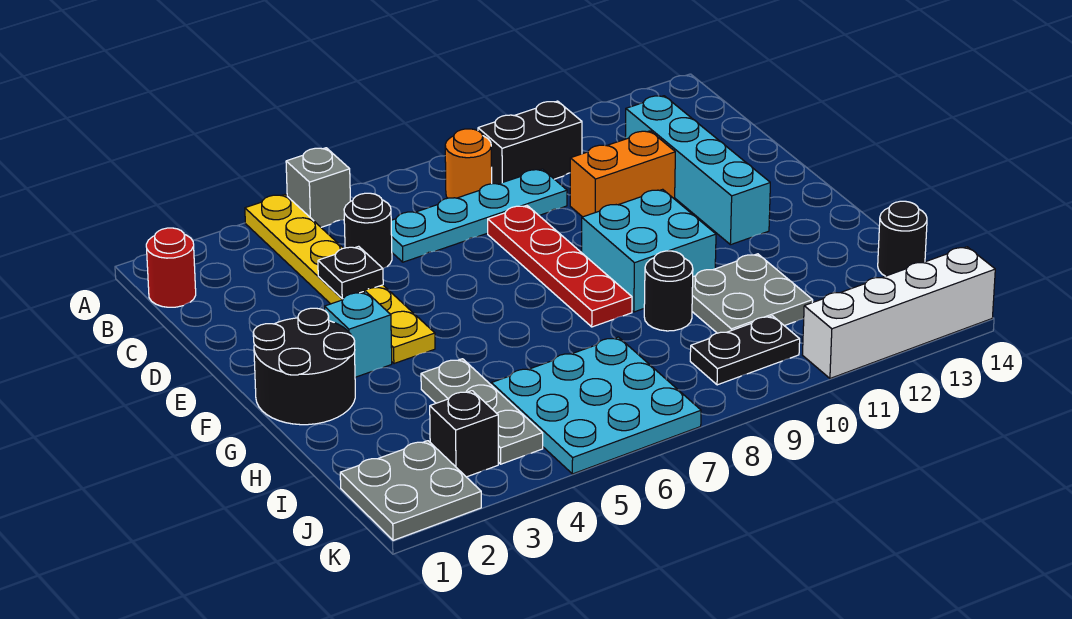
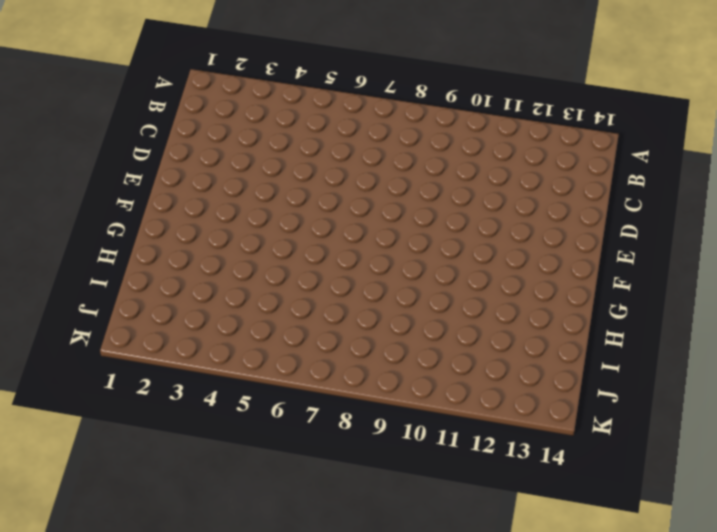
none -> yellow plate A4:F4 level 1
none -> grey brick A5 level 1
none -> red round brick B1 level 1

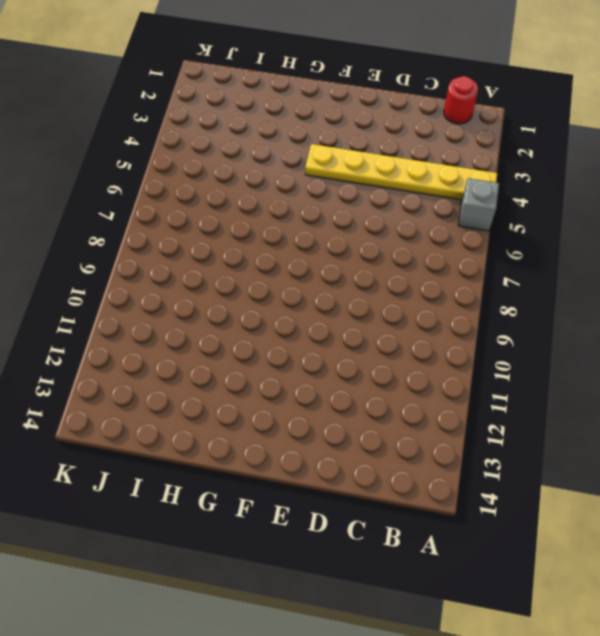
none -> orange round brick B8 level 1
none -> black brick B9:B10 level 1
none -> black round brick C5 level 1

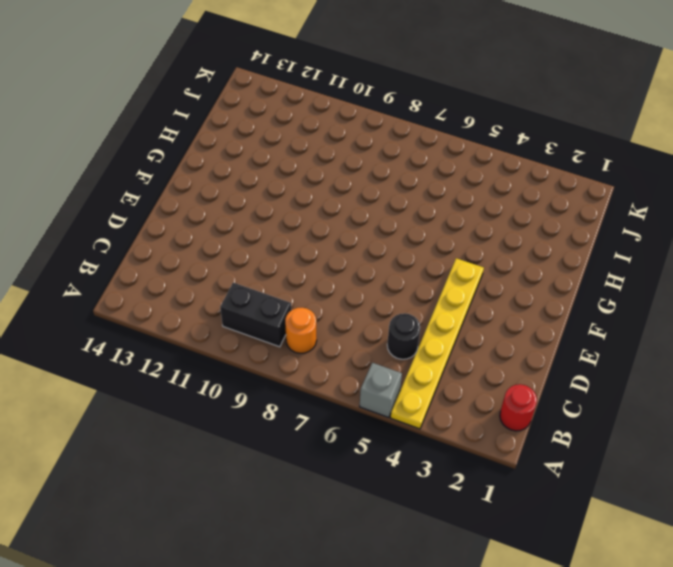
none -> cyan plate C6:C9 level 1
none -> cyan brick C12:F12 level 1
none -> red plate D8:G8 level 1

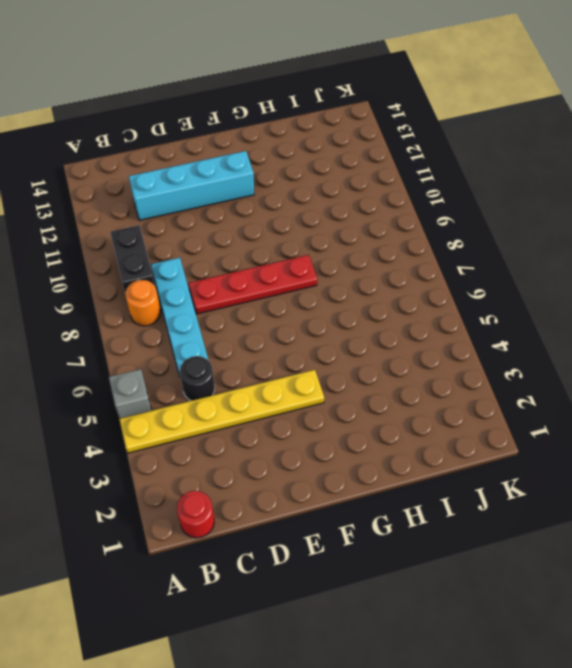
none -> orange brick D10:D11 level 1
none -> black round brick F1:G2 level 1
none -> cyan brick F3 level 1

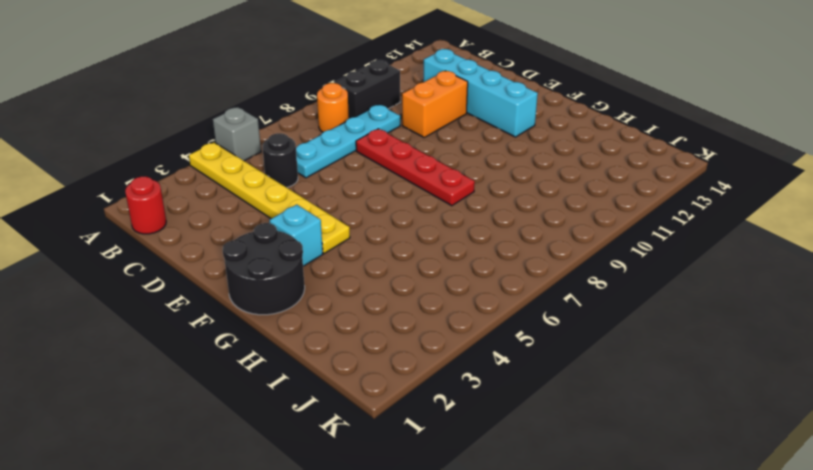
none -> cyan brick F9:G10 level 1
none -> grey plate H4:J4 level 1
none -> black round brick H9 level 1

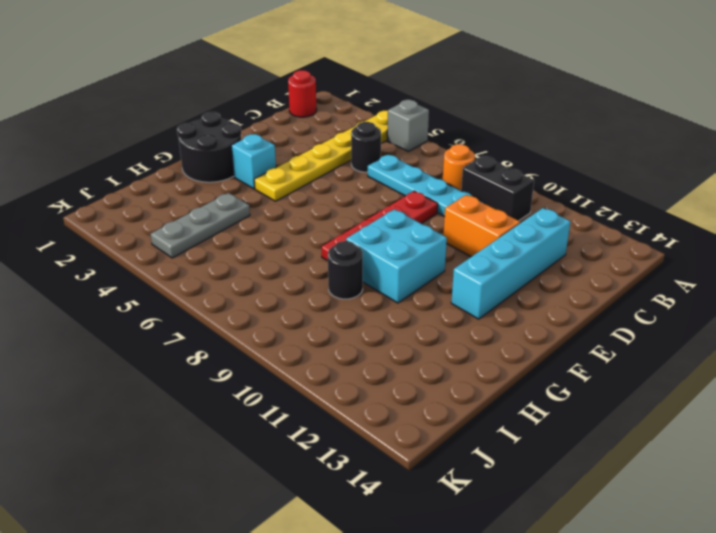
none -> grey plate H10:I11 level 1
none -> cyan plate I5:K7 level 1
none -> black round brick I14 level 1

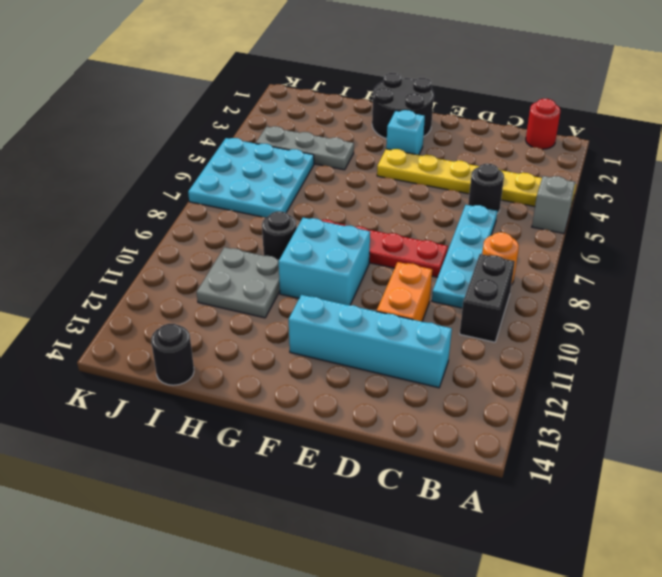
none -> grey plate J1:K2 level 1
none -> black brick J3 level 1
none -> black plate J9:J10 level 1

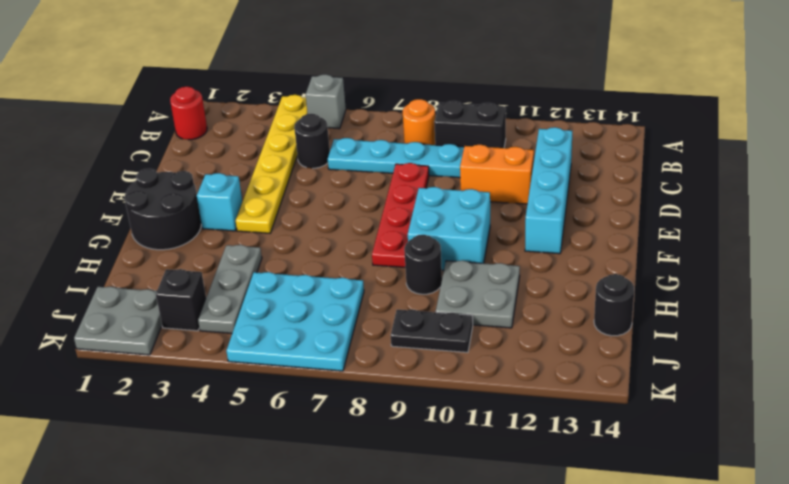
none -> white brick K11:K14 level 1
none -> black plate D4 level 2

